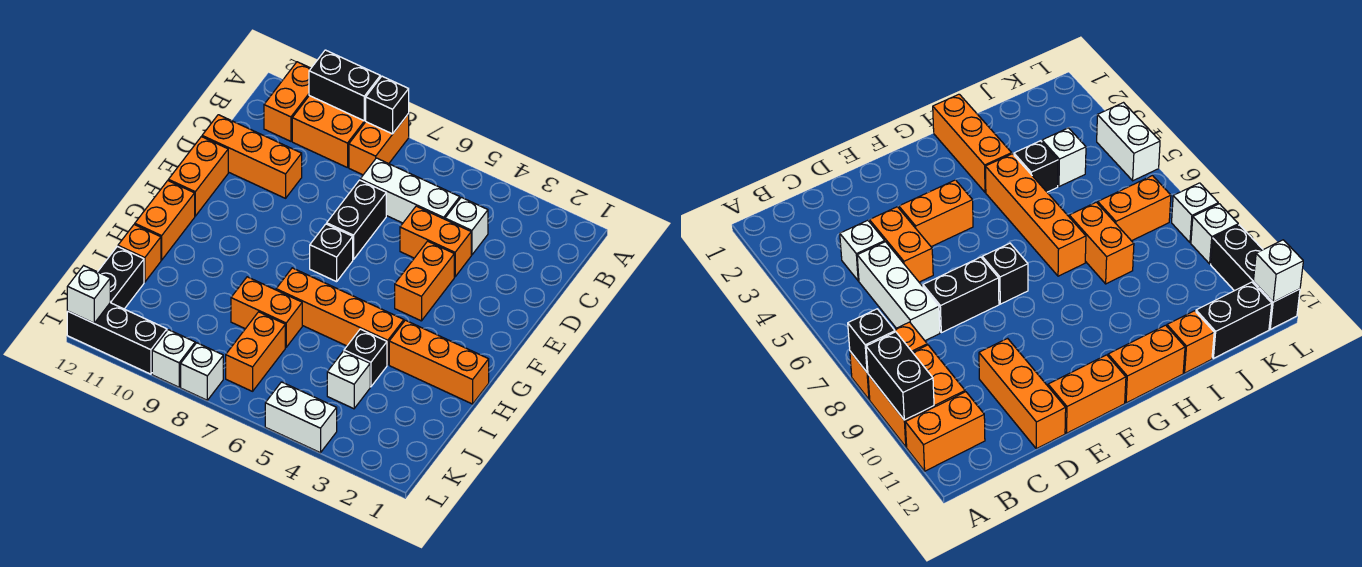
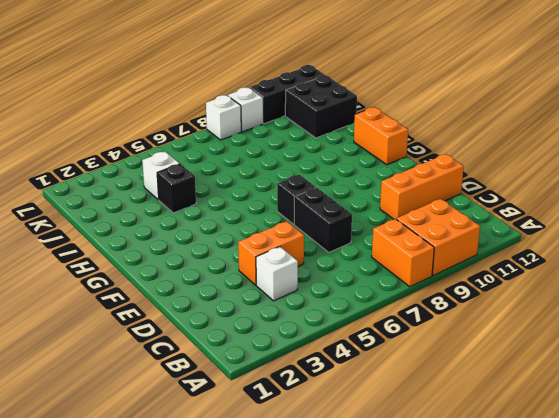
black brick J11:K12 level 1 -> black brick J12:K12 level 1
none -> orange brick A11:B11 level 1
none -> white brick C5:C7 level 1
none -> orange brick E4:F4 level 1

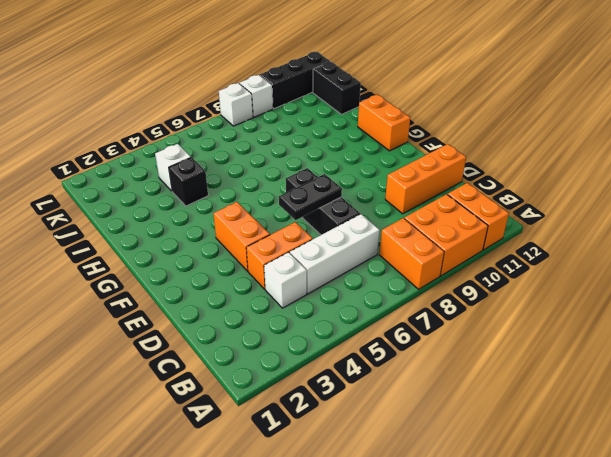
black plate E6:E7 level 2 -> none
none -> orange brick E12:F12 level 1
none -> orange brick H1:H3 level 1
none -> orange brick H4:H7 level 1

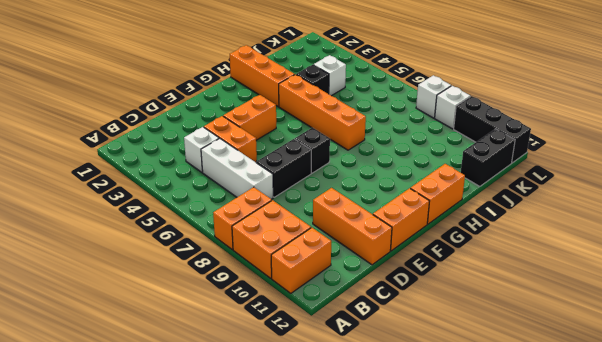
none -> orange brick I7:I8 level 1
none -> orange brick I12 level 1
none -> orange brick J7:K7 level 1

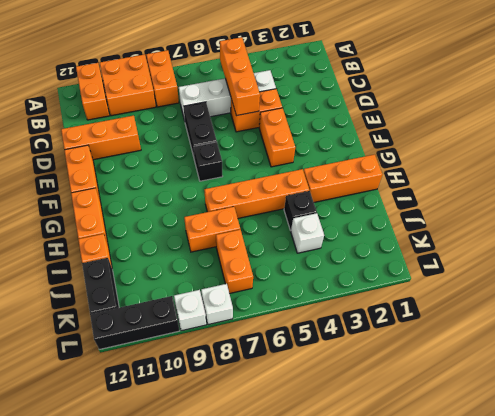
orange brick B5:D5 level 2 -> none
none -> white brick L4:L5 level 1
none -> black brick A8 level 2
none -> black brick A9:A10 level 2

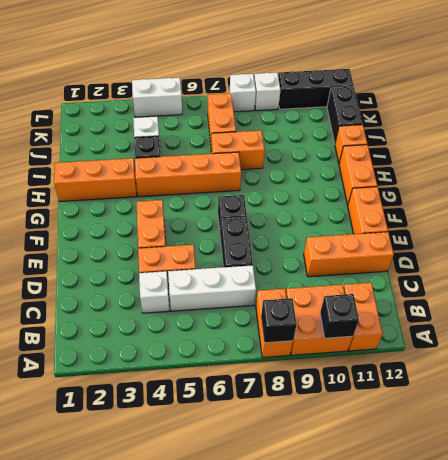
black brick A10 level 2 -> black brick A9:A10 level 2
none -> white brick L12 level 2

